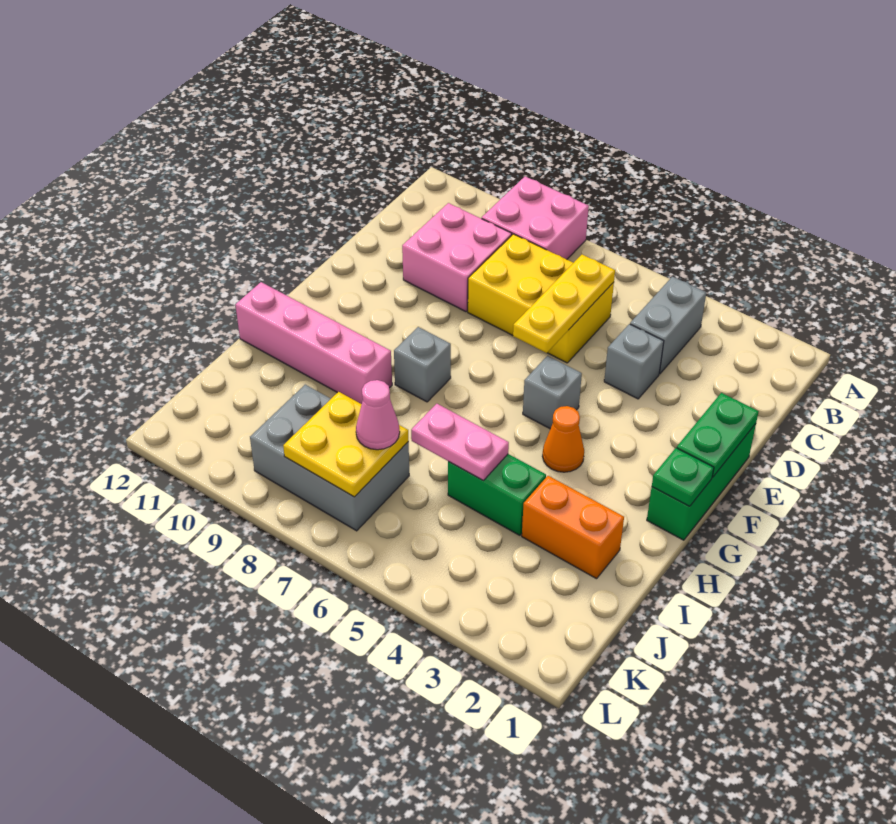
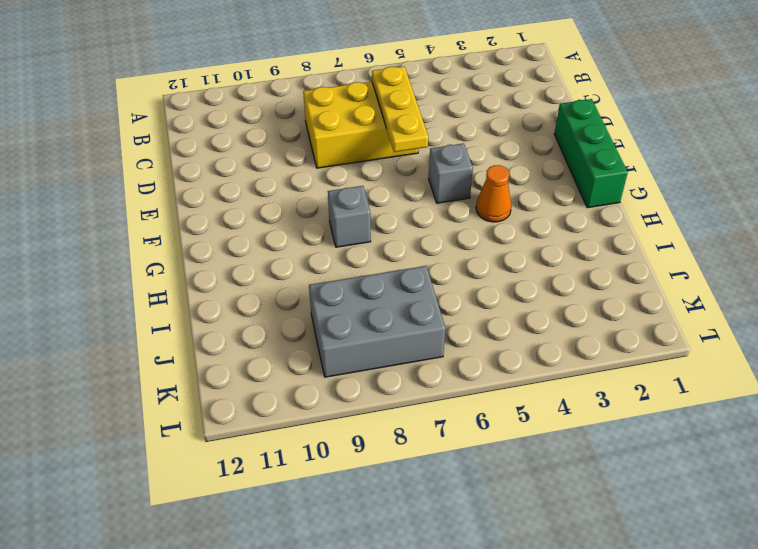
none -> pink brick A8:B9 level 1
none -> grey brick B4:C4 level 1
none -> pink brick C9:D10 level 1

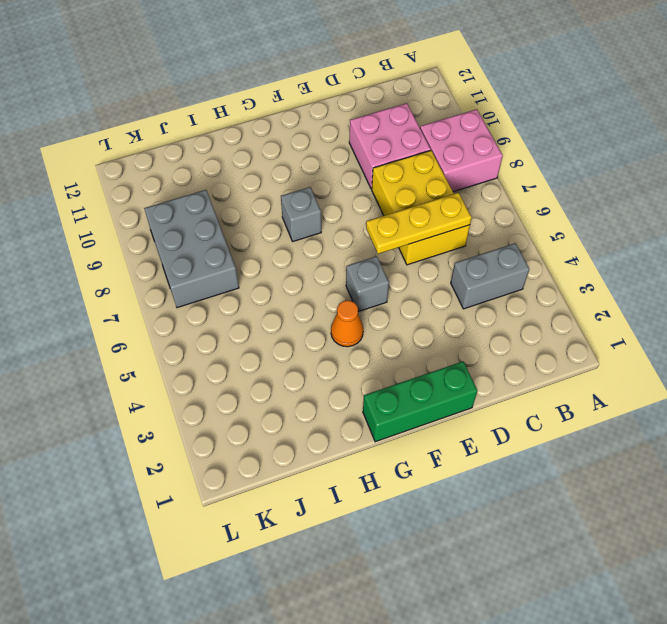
none -> grey brick D4 level 1
none -> pink brick H9:H12 level 1
none -> orange brick I2:I3 level 1

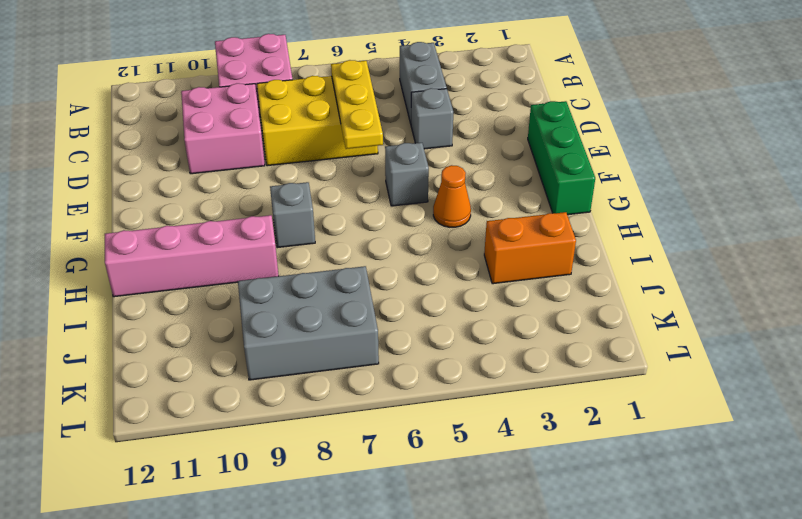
none -> green brick I4:I5 level 1
none -> green plate E1:F1 level 2
none -> green plate G1 level 2

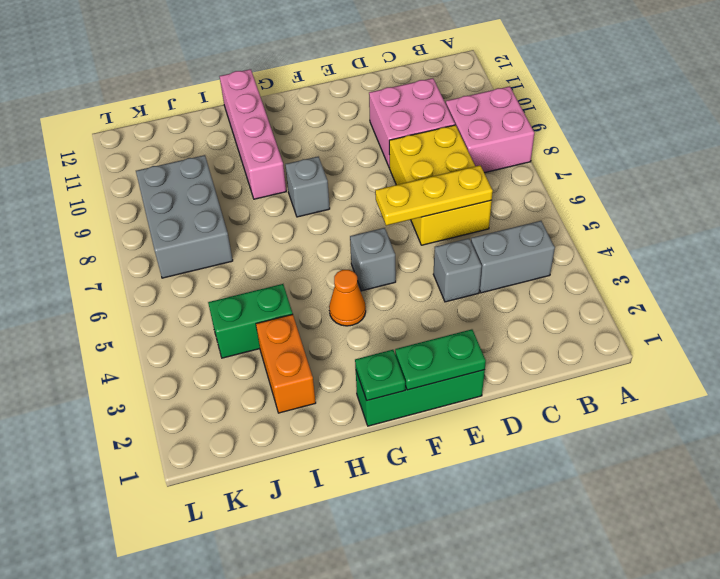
green brick I4:J4 level 1 -> green brick I4:I5 level 1
none -> pink plate I5:I6 level 2
none -> yellow plate J7:K8 level 2
none -> pink cone J7 level 3

